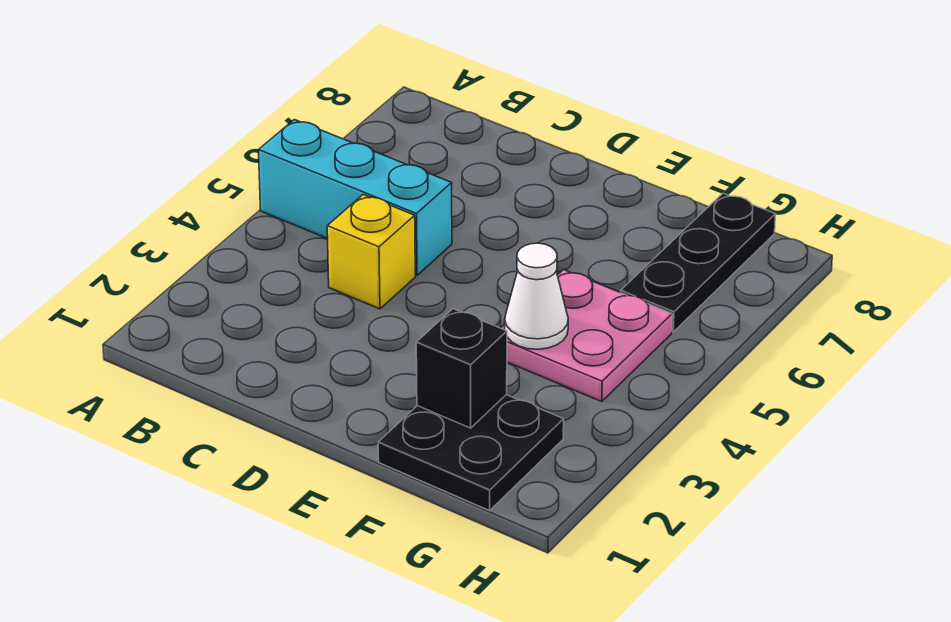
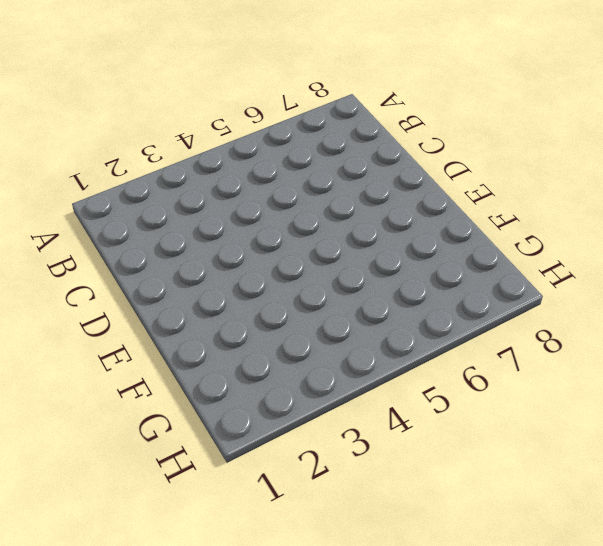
none -> cyan brick A5:C5 level 1
none -> yellow brick C4 level 1

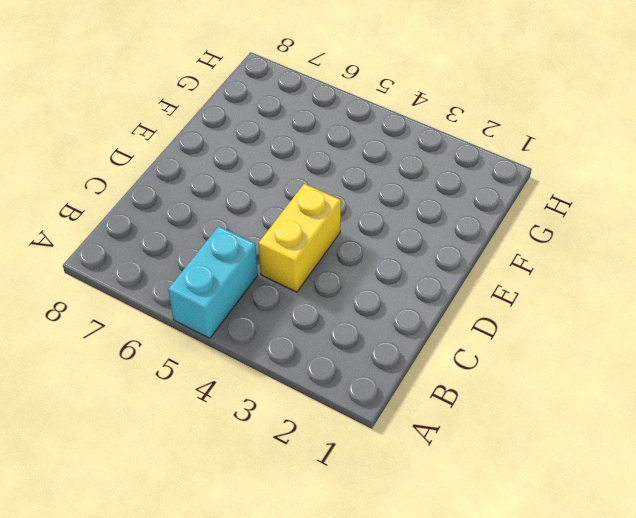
cyan brick A5:B5 level 1 -> cyan brick A5:C5 level 1
yellow brick C4:D4 level 1 -> yellow brick C4 level 1
none -> black plate F1:G2 level 1
none -> pink plate F4:G5 level 1

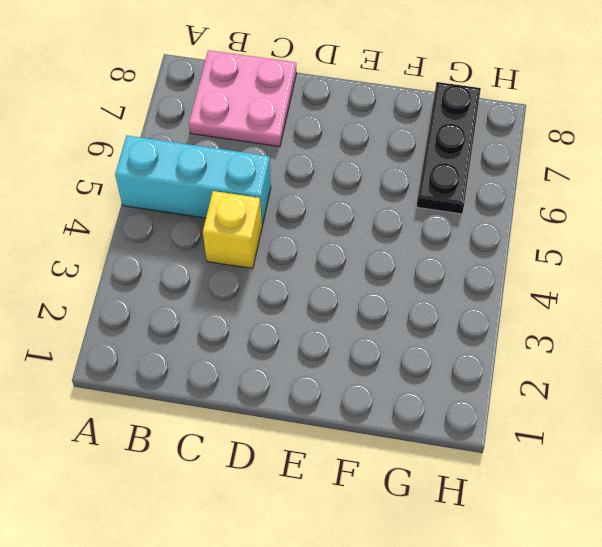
pink plate B7:C8 level 1 -> pink plate F4:G5 level 1
none -> black plate F1:G2 level 1
none -> black brick F2 level 2

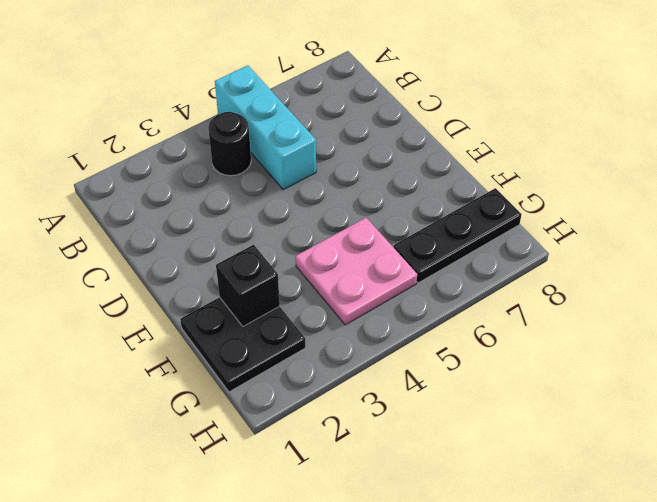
black round brick B4 level 1 -> none
none -> yellow brick C4 level 1
none -> white cone F4 level 2

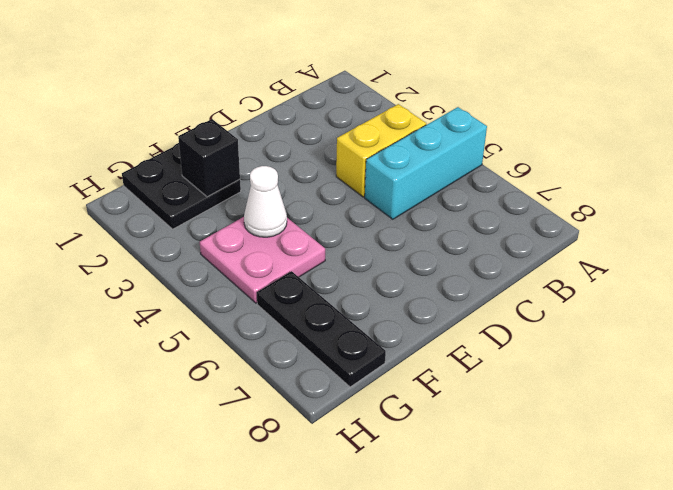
yellow brick B4:C4 level 1 -> yellow brick C4 level 1

